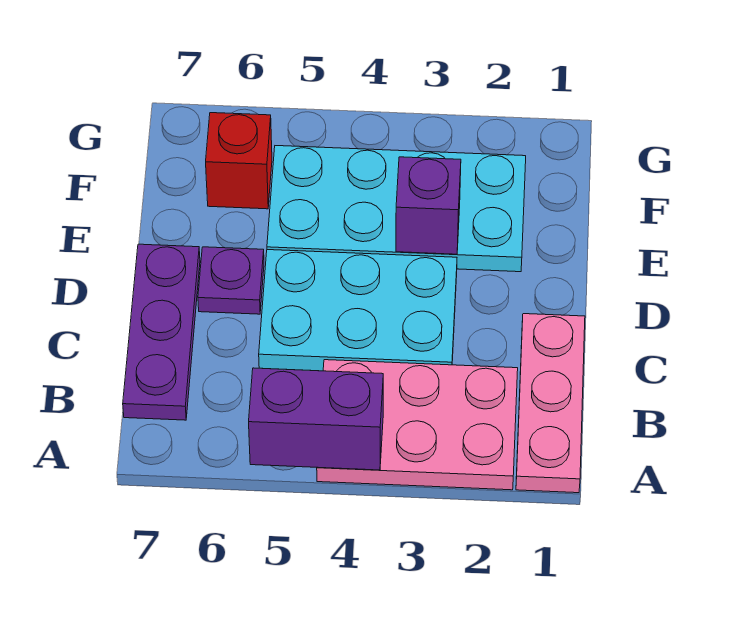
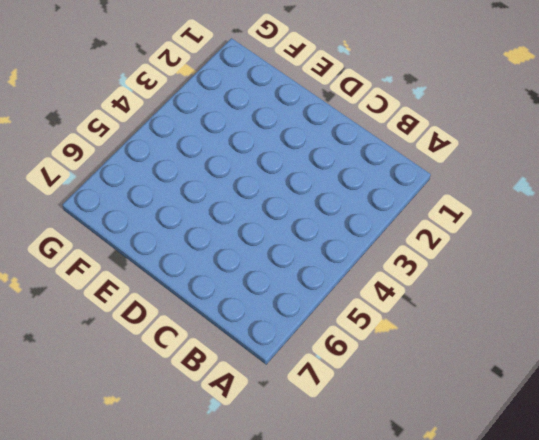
none -> pink plate A1:C1 level 1
none -> pink plate A2:B4 level 1

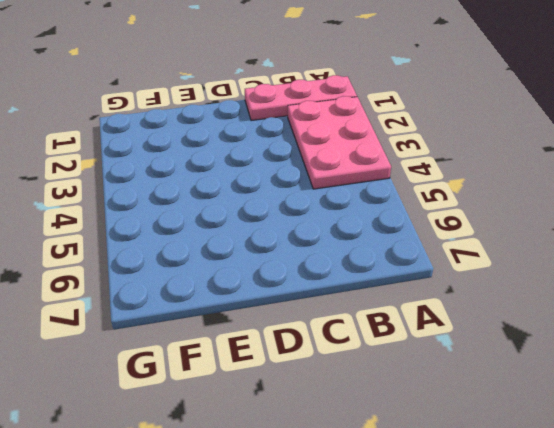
none -> purple plate B7:D7 level 1
none -> cyan plate C3:D5 level 1

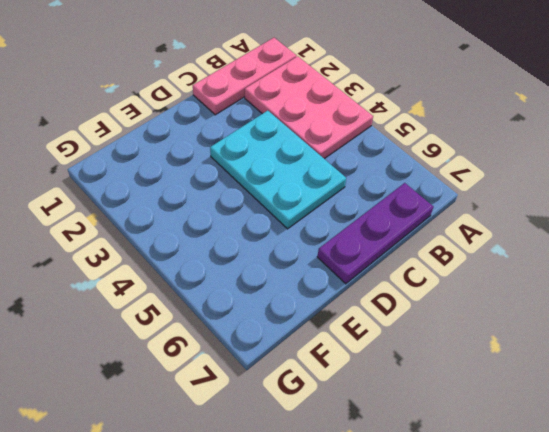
none -> purple plate D6 level 1
none -> cyan plate E2:F5 level 1

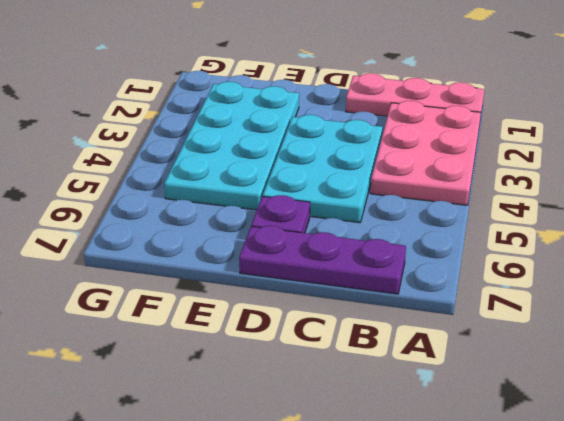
none -> red brick F6 level 1
none -> purple brick A4:A5 level 2

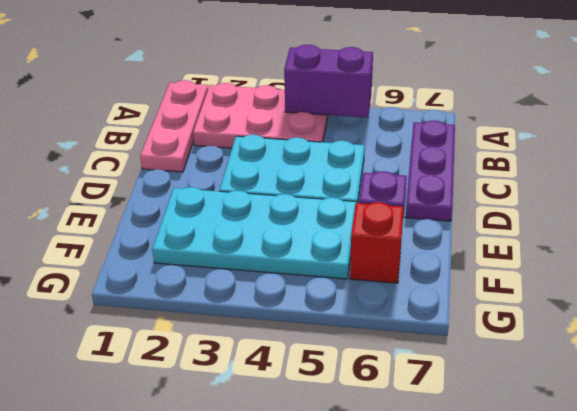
none -> purple brick E3 level 2

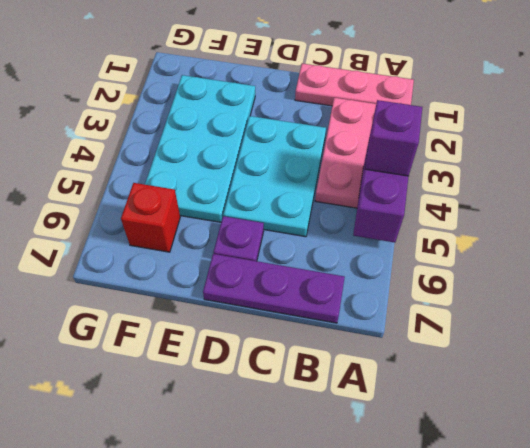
purple brick A4 level 3 -> purple brick E3 level 2

